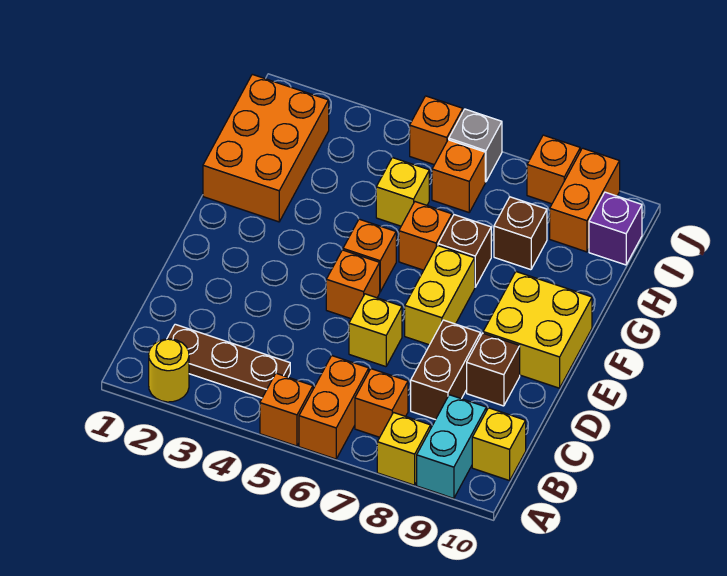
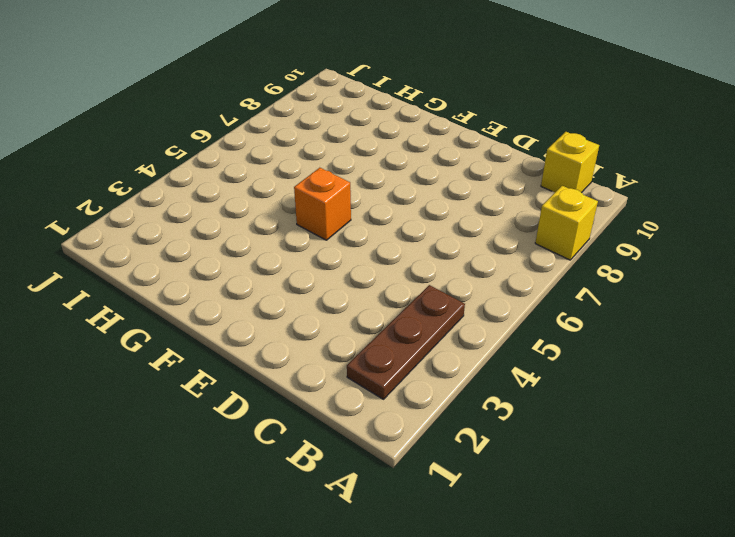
none -> yellow round brick A2 level 1
none -> orange brick A5 level 1
none -> orange brick A6:B6 level 1

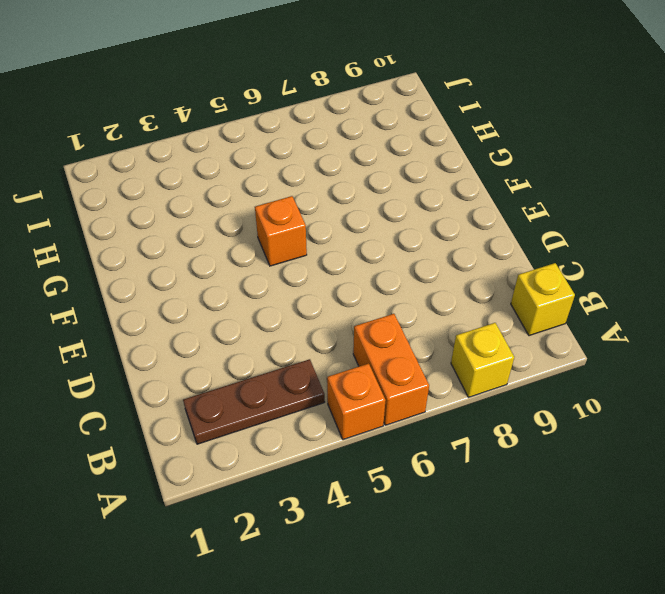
none -> yellow round brick A2 level 1
none -> cyan brick A9:B9 level 1
none -> orange brick B7 level 1

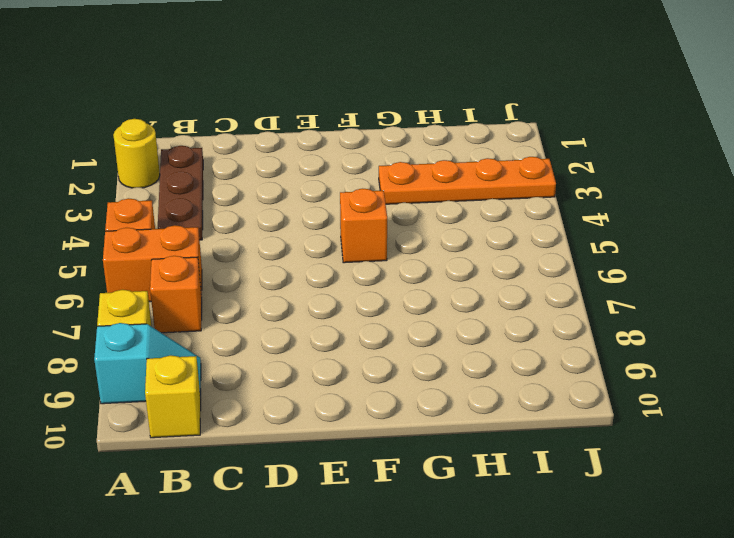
cyan slope A9:B9 level 1 top A -> cyan brick A9:B9 level 1
orange plate G3:J3 level 1 -> none
none -> brown brick C8:D8 level 1
none -> yellow brick D6 level 1
none -> brown brick D9 level 1

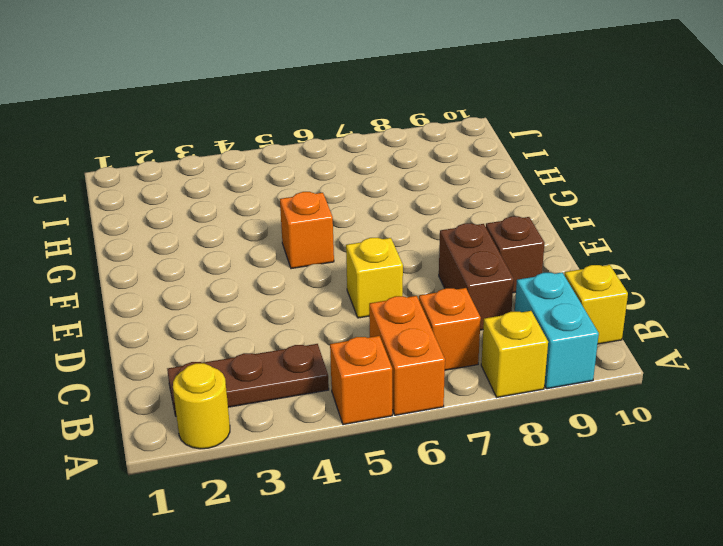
none -> orange brick E5 level 1
none -> yellow brick E7:F7 level 1
none -> yellow brick E9:F10 level 1

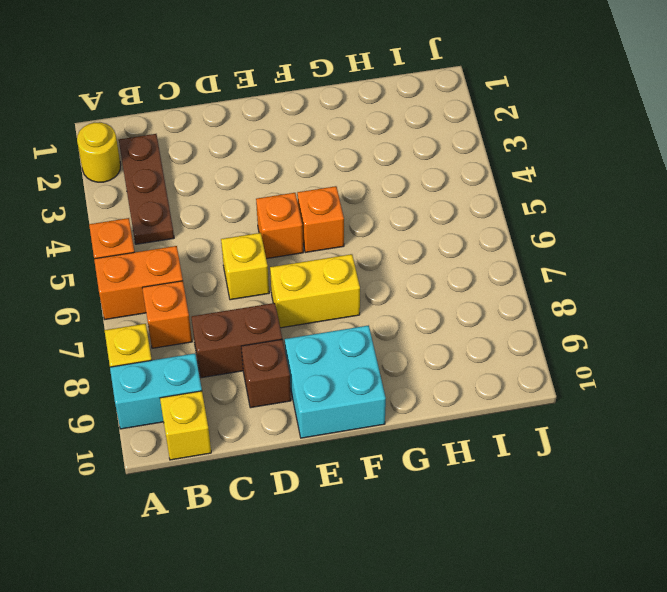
cyan brick E9:F10 level 1 -> yellow brick E9:F10 level 1
none -> orange brick G1:I2 level 1
none -> orange brick G6 level 1
none -> brown brick G7 level 1

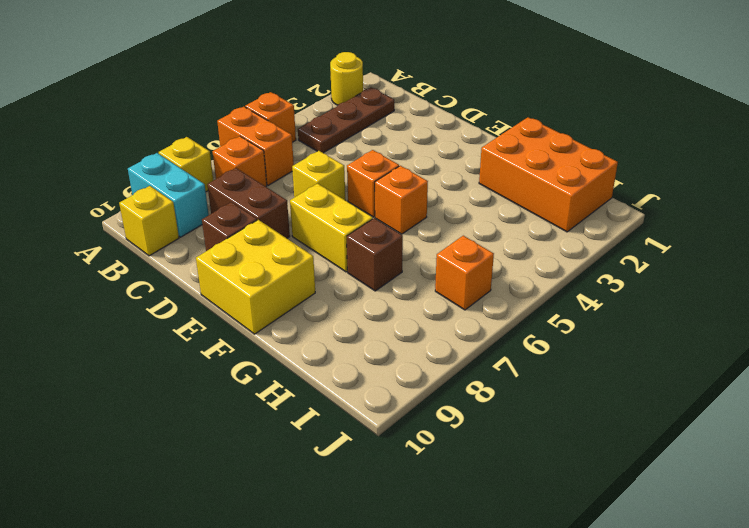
none -> orange brick G6 level 1
none -> yellow brick H5 level 1
none -> brown brick H8 level 1

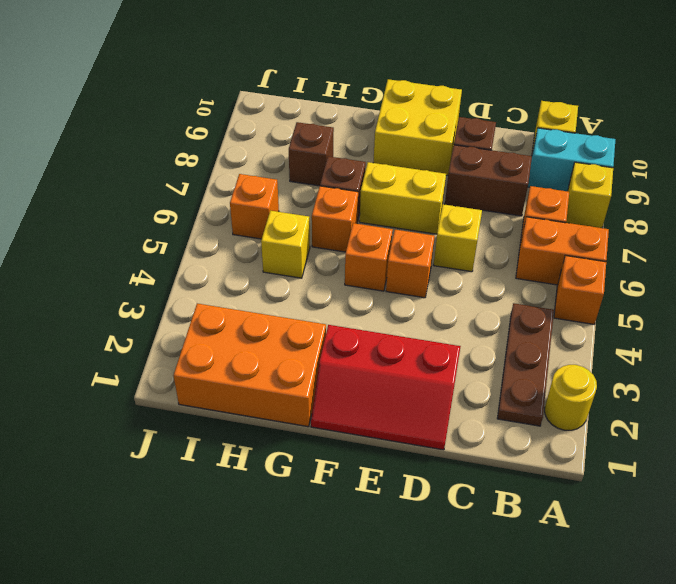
red slope D1:F2 level 1 top 2 -> none
none -> orange brick I9:J9 level 1
none -> purple brick I10 level 1
none -> orange brick J5 level 1

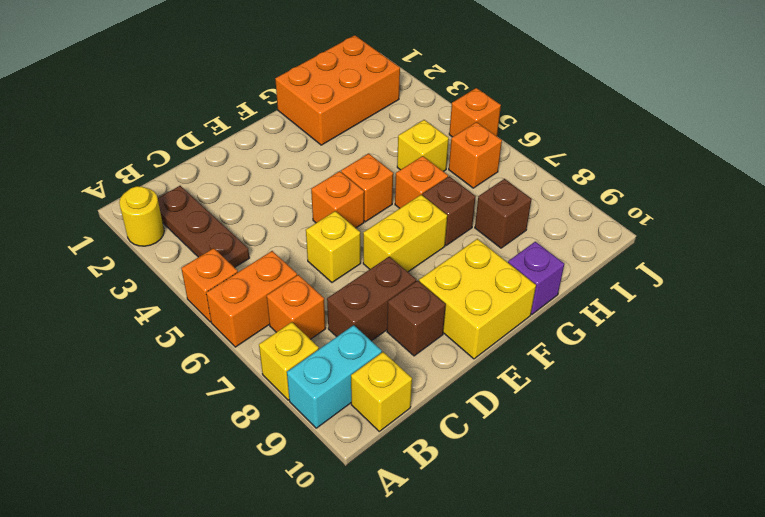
purple brick G10 level 1 -> purple brick I10 level 1
none -> orange brick I9:J9 level 1
none -> grey brick J6 level 1
none -> orange brick J8 level 1

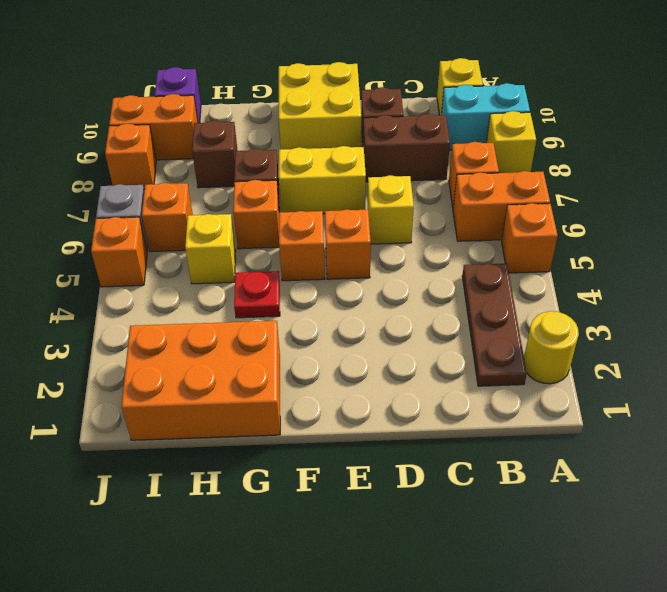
red plate G4 level 1 -> none

